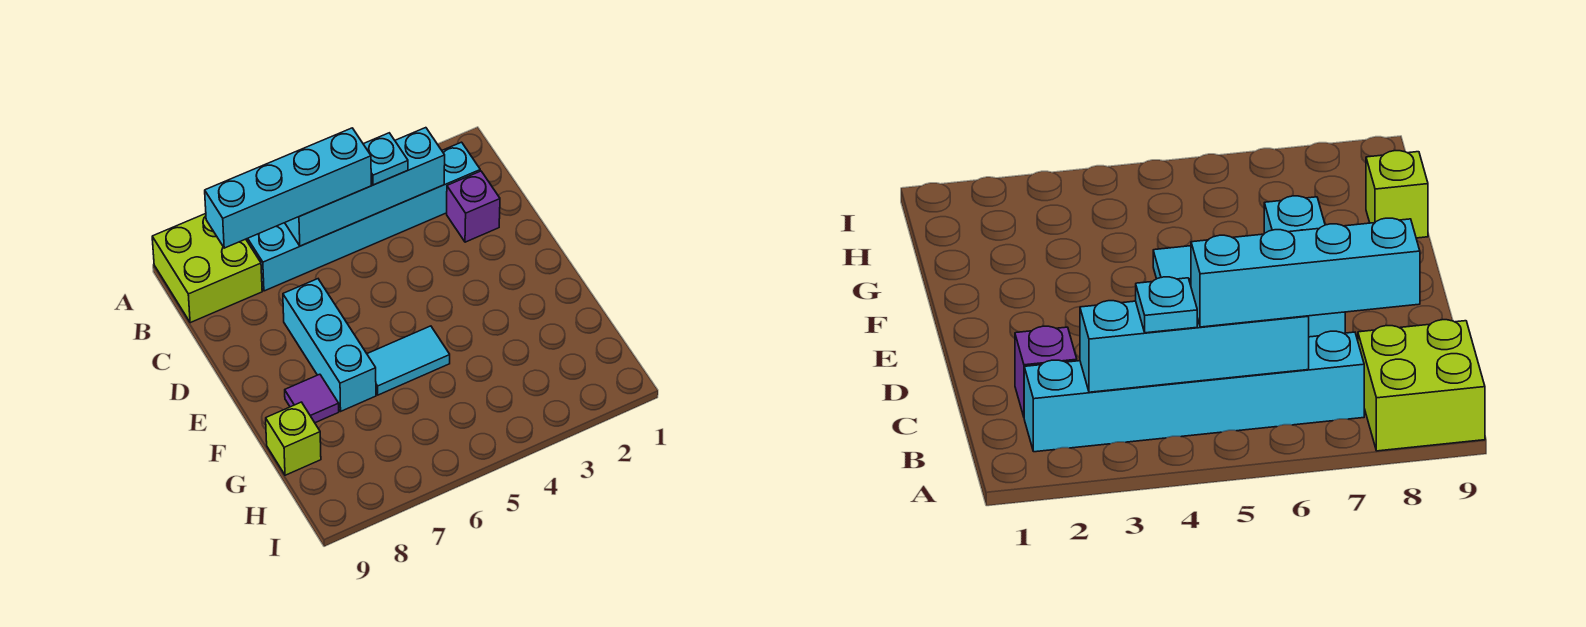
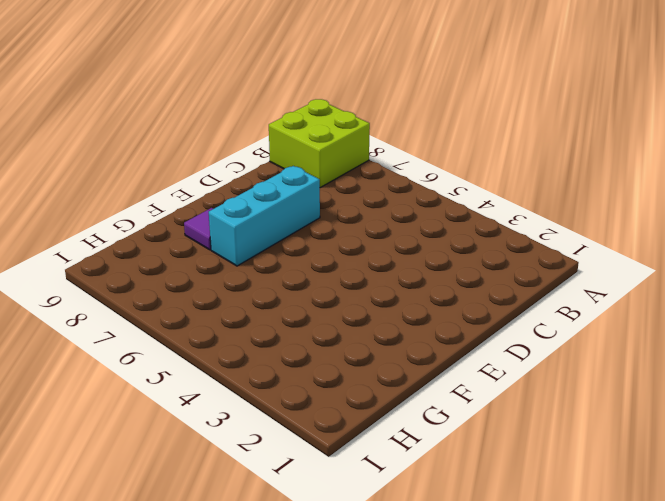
none -> cyan brick B2:B7 level 1
none -> purple brick C2 level 1

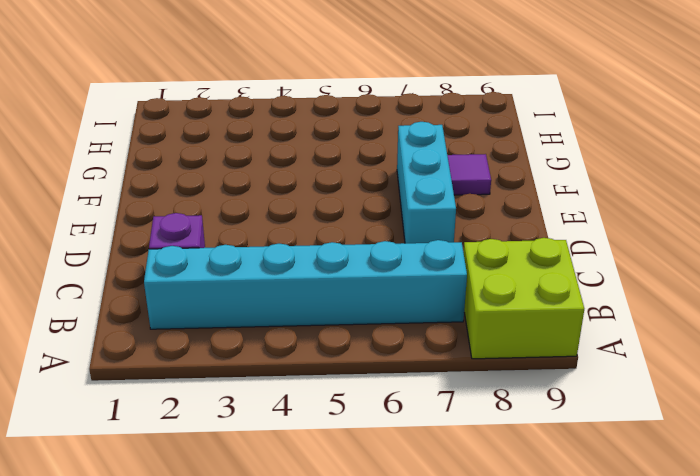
none -> cyan tile F5:F6 level 1
none -> lime brick G9 level 1

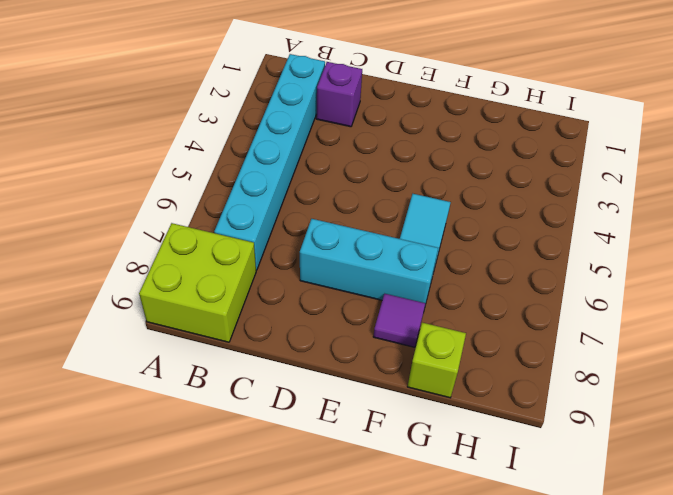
none -> cyan brick B3:B6 level 2
none -> cyan plate B4 level 3

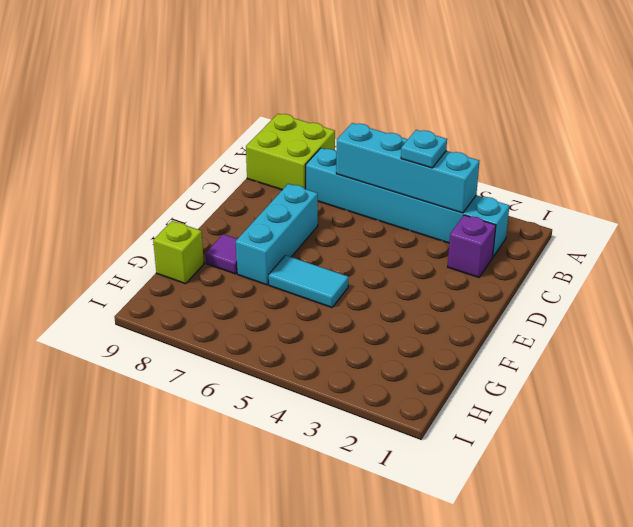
none -> cyan brick B5:B8 level 3

